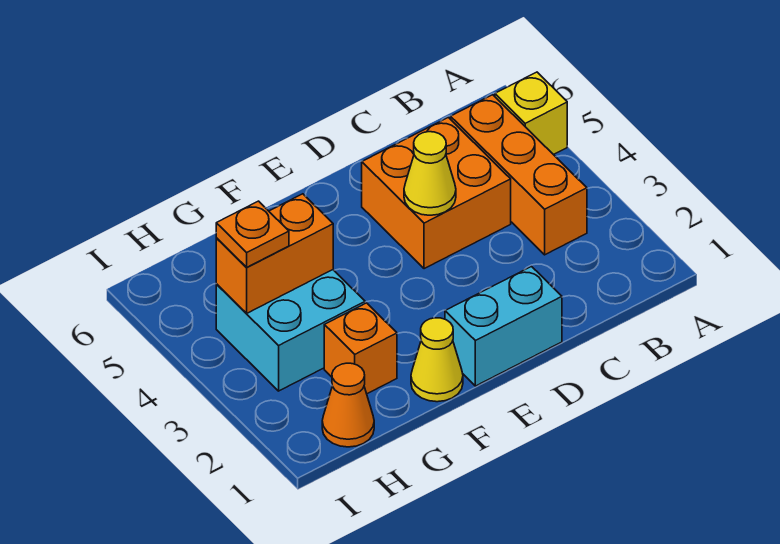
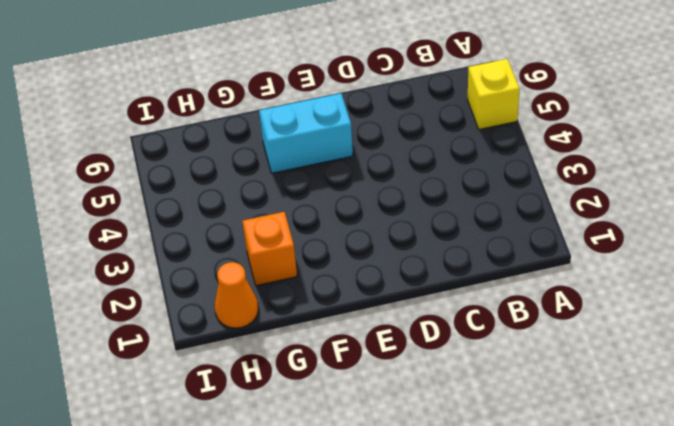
cyan brick E5:F5 level 1 -> cyan brick D1:E1 level 1
none -> orange brick B3:B5 level 1
none -> orange brick C4:D5 level 1

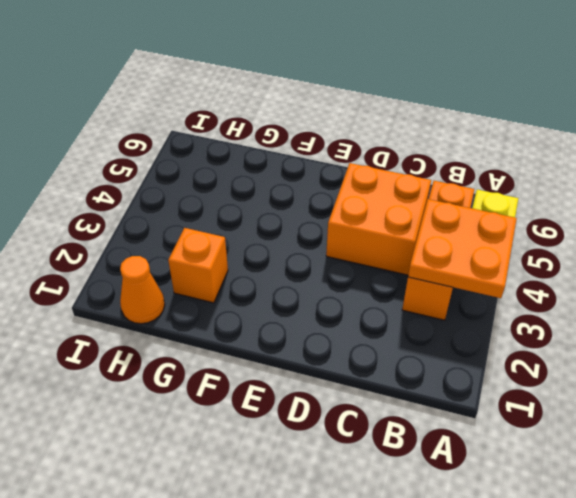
orange plate A3:B4 level 2 -> none
none -> cyan brick D1:E1 level 1
none -> yellow cone F1 level 1

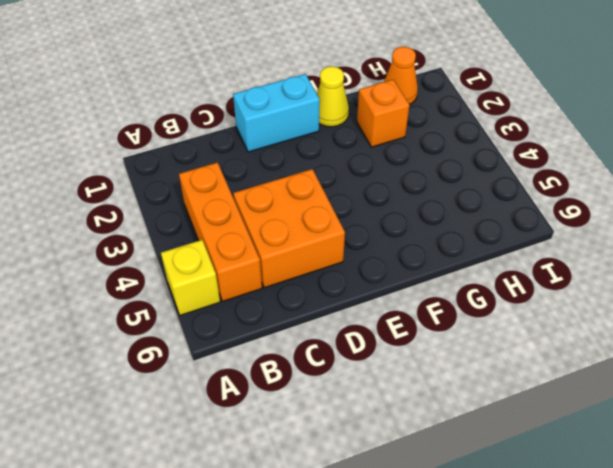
none -> cyan brick G3:H4 level 1
none -> yellow cone D4 level 2

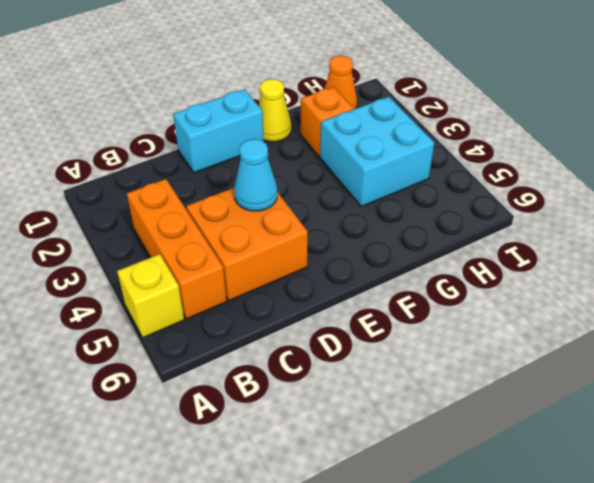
cyan cone D4 level 2 -> yellow cone D4 level 2
none -> orange brick G4:H4 level 2
none -> orange plate H4 level 3

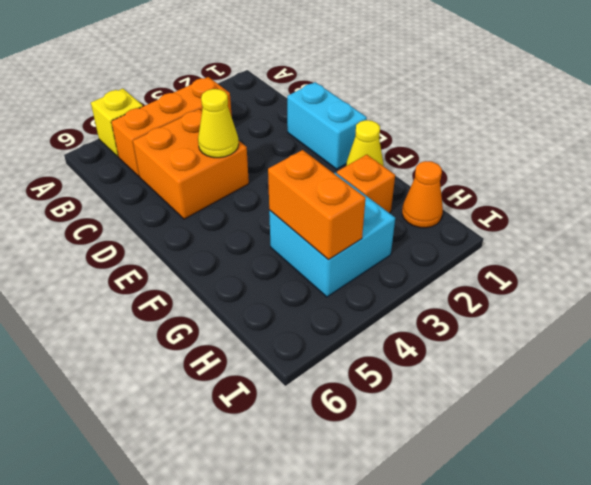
none -> orange plate H4 level 3

